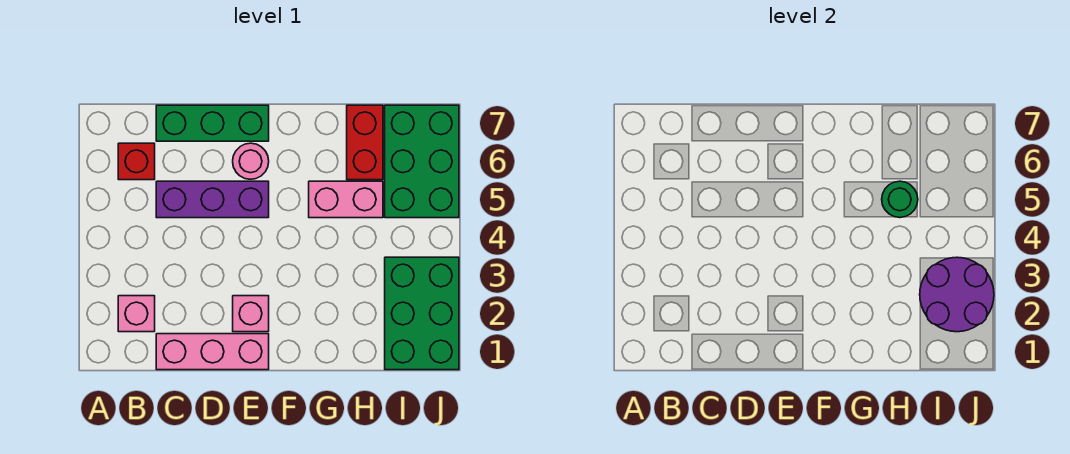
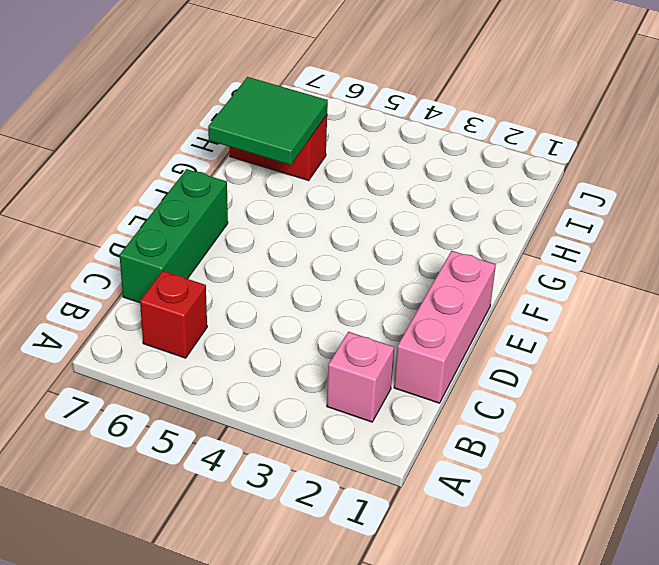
green tile G6:H7 level 2 -> none
none -> purple brick C5:E5 level 1
none -> pink brick E2 level 1
none -> pink round brick E6 level 1

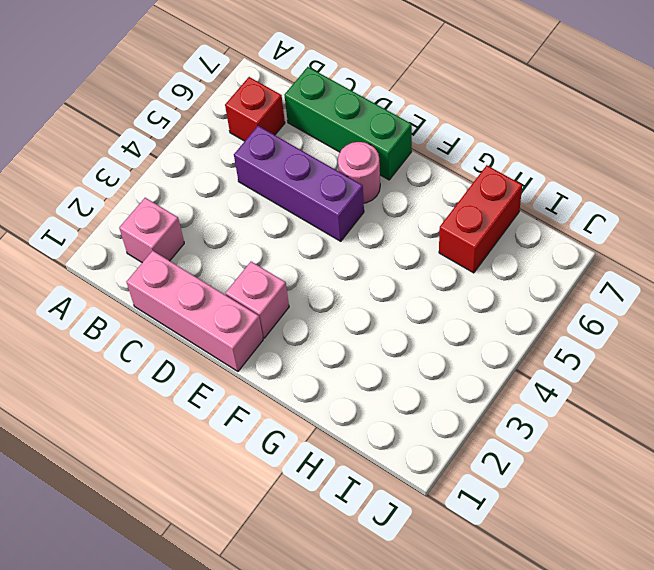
none -> pink brick G5:H5 level 1
none -> green brick I1:J3 level 1
none -> green brick I5:J7 level 1

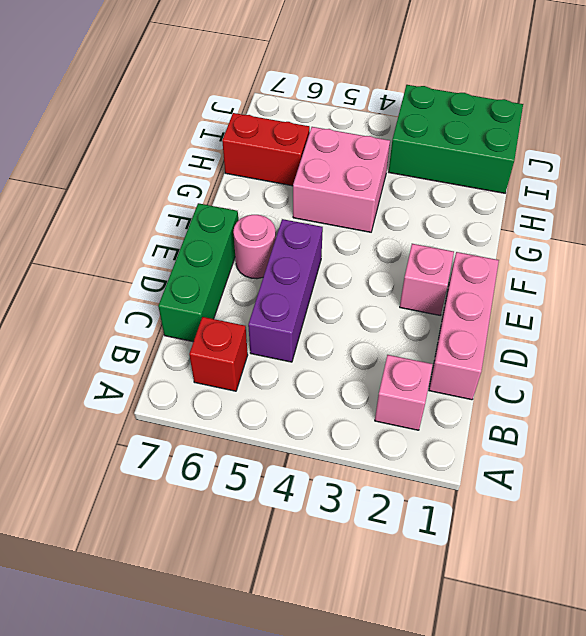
pink brick G4:H5 level 1 -> pink brick G5:H5 level 1
none -> green brick I5:J7 level 1
none -> green round brick H5 level 2
none -> purple round brick I2:J3 level 2

